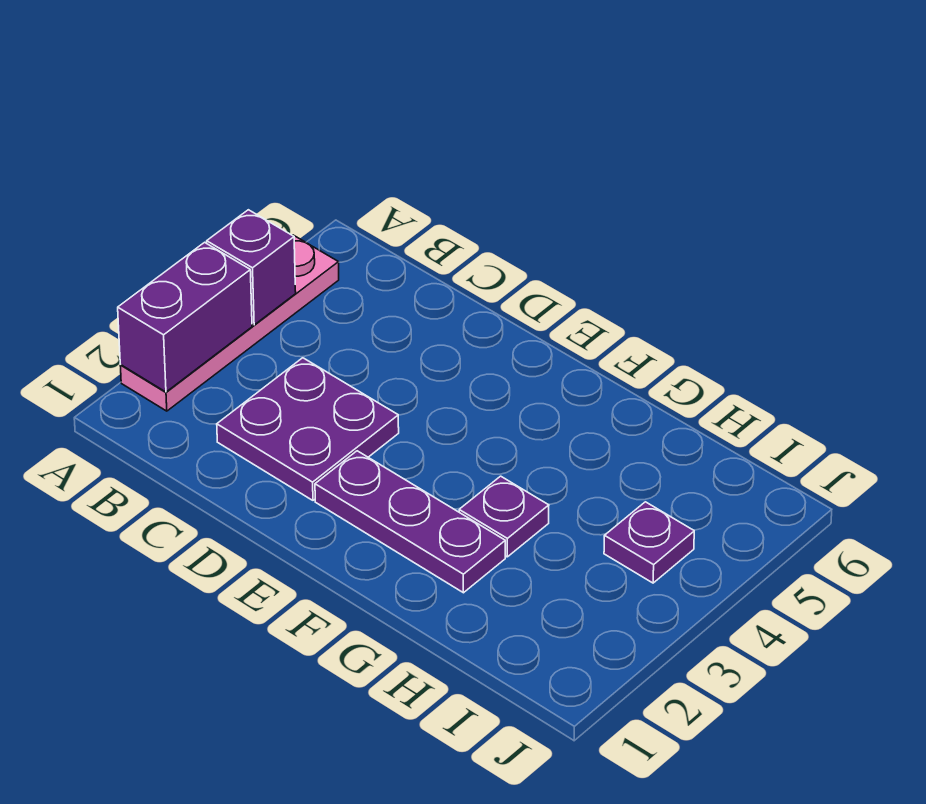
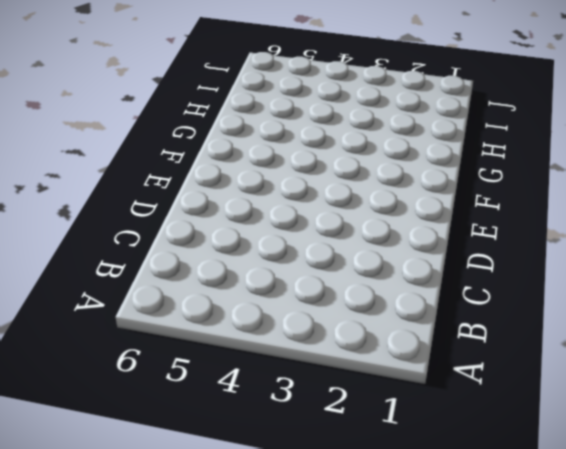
none -> pink plate A2:A5 level 1
none -> purple plate C2:D3 level 1

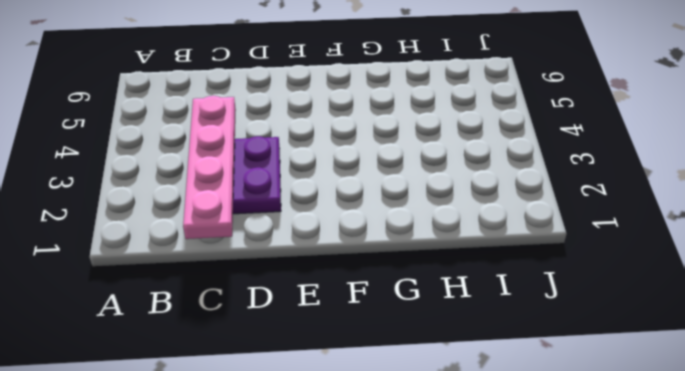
pink plate C1:C4 level 2 -> pink plate A2:A5 level 1
none -> purple plate E2:G2 level 1
none -> purple plate G3 level 1

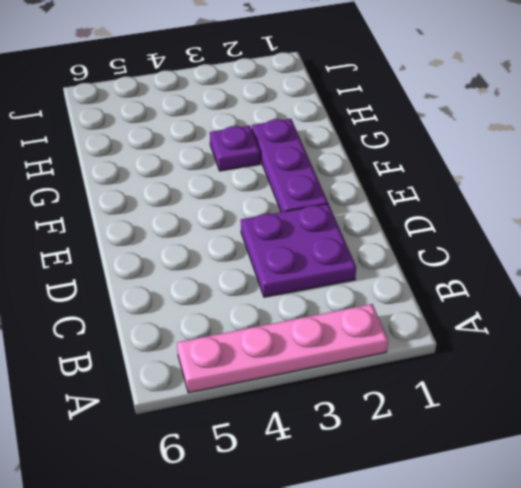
none -> purple plate I4 level 1
none -> purple brick A2:A3 level 2

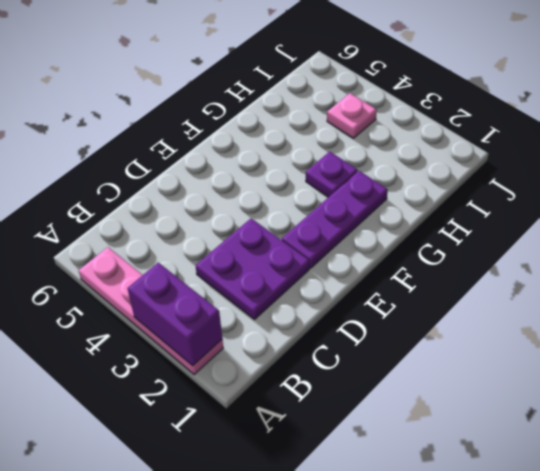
pink plate I4 level 1 -> purple plate I4 level 1
none -> purple brick A4 level 2

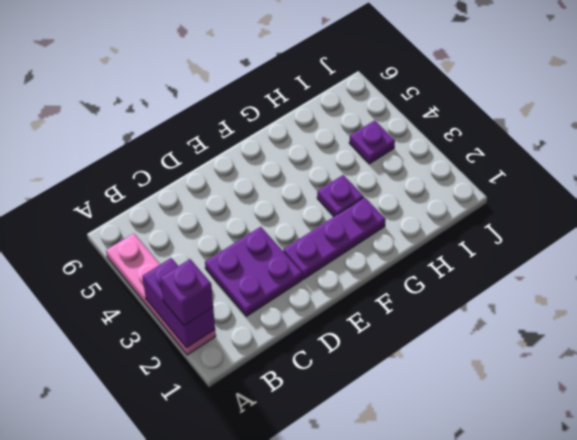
purple brick A2 level 3 -> purple brick A4 level 2

